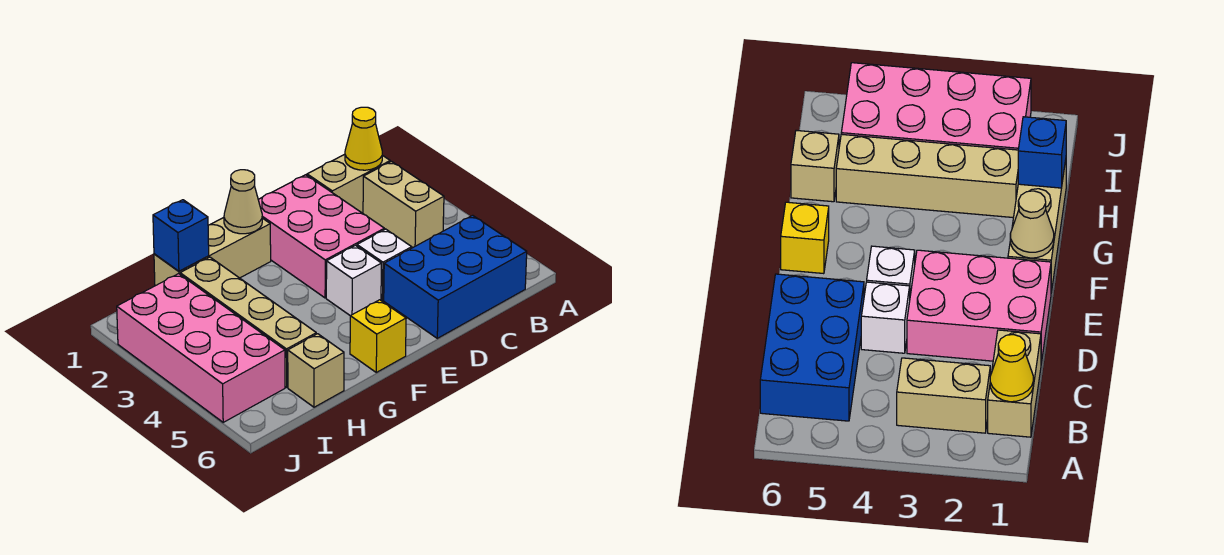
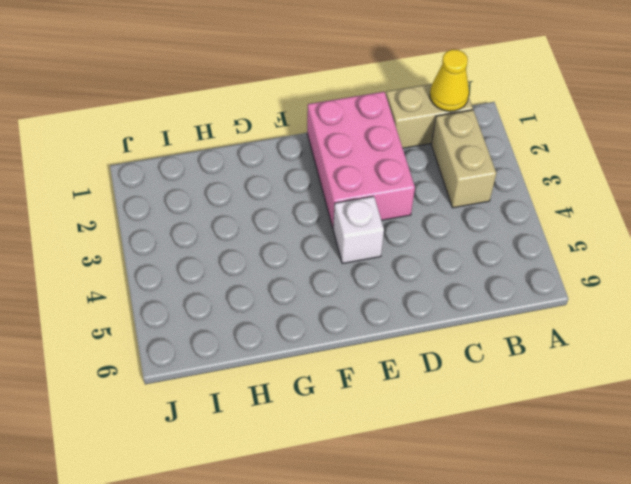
none -> blue brick B5:D6 level 1
none -> white brick D4 level 1
none -> tan brick F1:H1 level 1

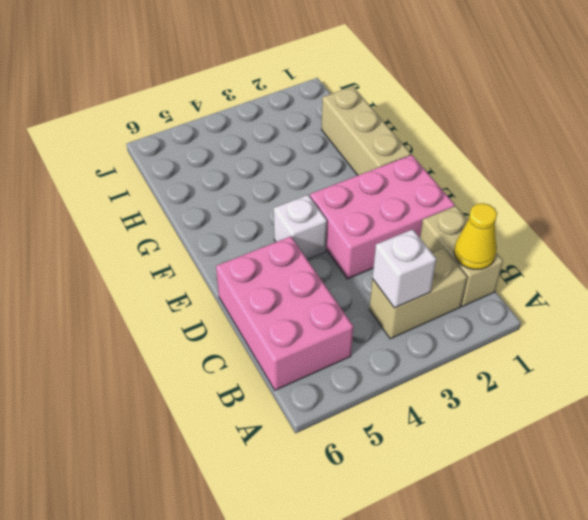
white brick B3 level 2 -> white brick D4 level 1
pink brick B5:D6 level 1 -> blue brick B5:D6 level 1
none -> yellow brick F6 level 1
none -> tan brick H2:H5 level 1
none -> tan brick H6 level 1

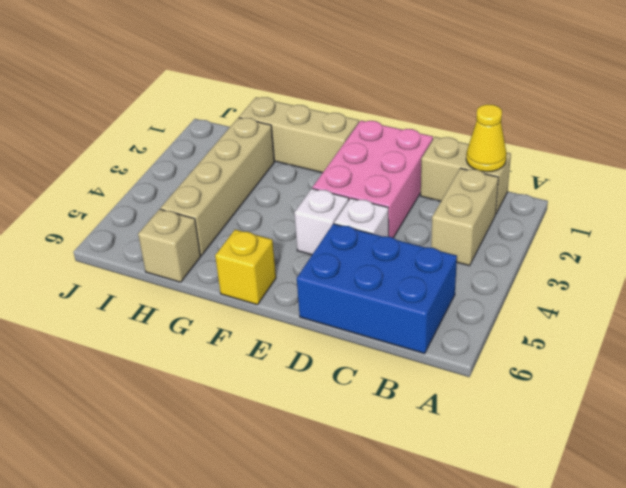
none -> pink brick I2:J5 level 1
none -> tan cone F1 level 2
none -> blue brick H1 level 2

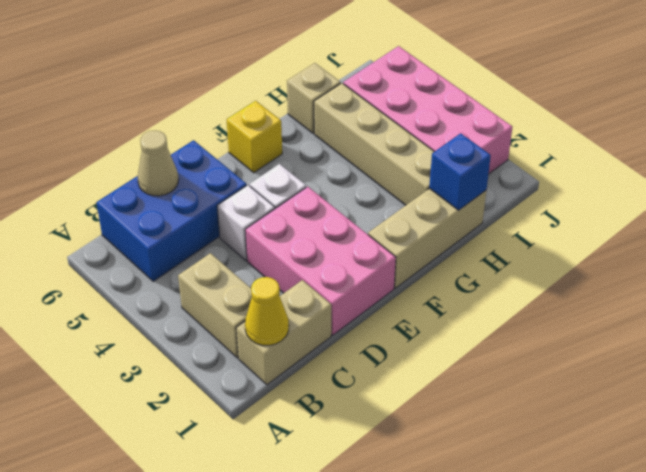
tan cone C6 level 2 -> tan cone F1 level 2

